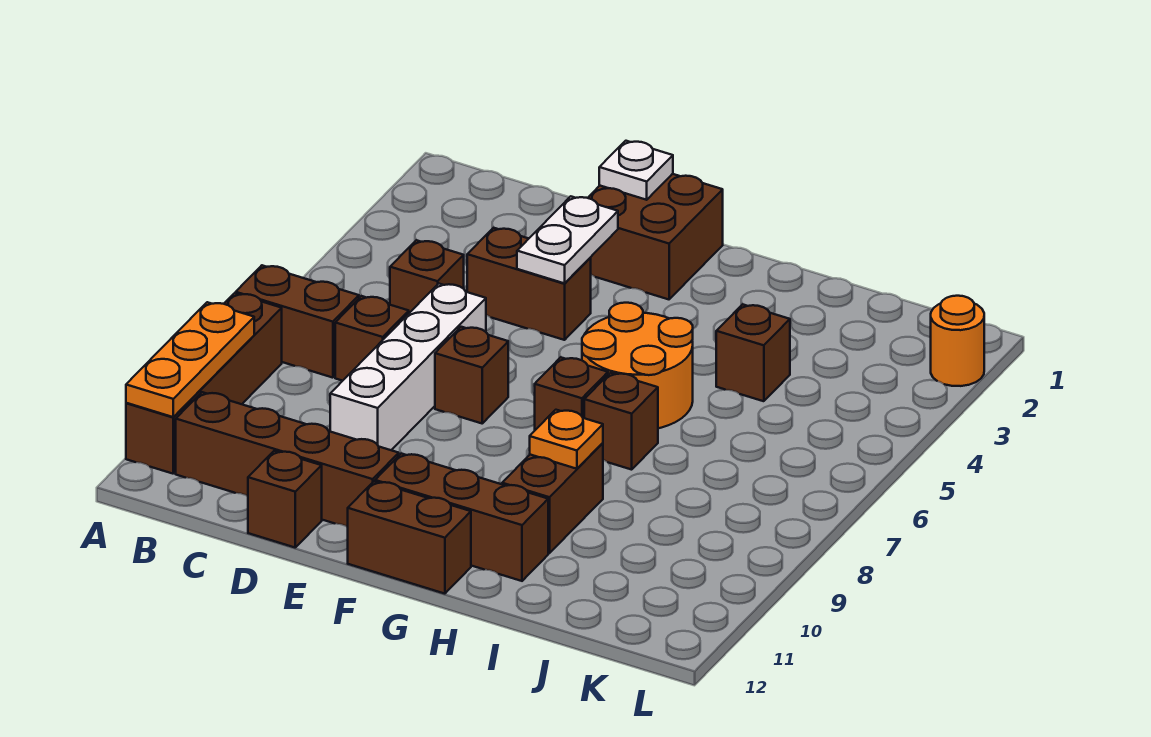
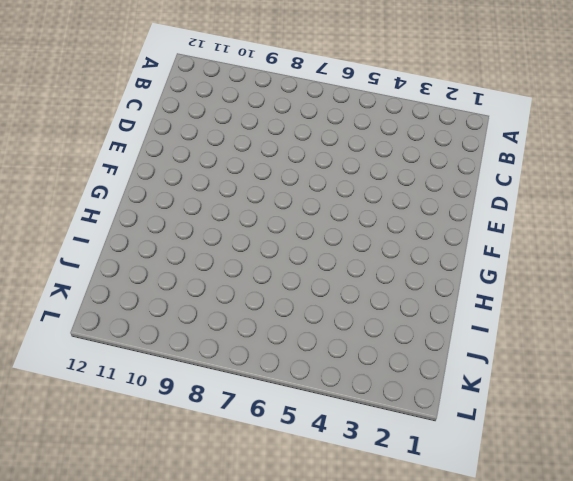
none -> brown brick A7:B7 level 1
none -> brown brick A8:A11 level 1
none -> brown brick B11:E11 level 1

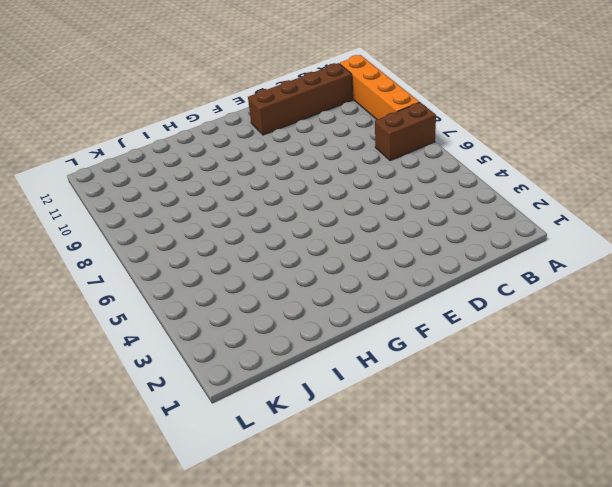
orange brick A8:A11 level 1 -> brown brick A8:A11 level 1
none -> brown brick C5 level 1
none -> brown brick C7 level 1
none -> brown brick D4:E4 level 1

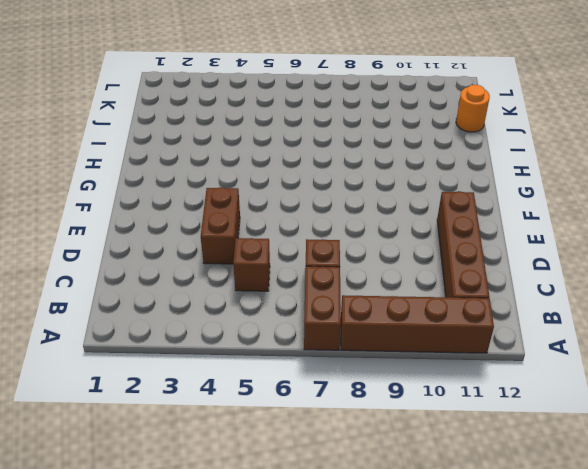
orange round brick J12 level 1 -> orange round brick L2 level 1
none -> white brick D6:D9 level 1
none -> brown brick D12 level 1
none -> brown brick E1:F2 level 1

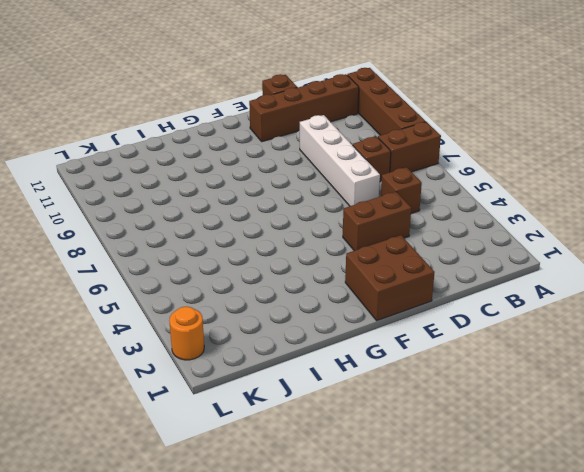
none -> brown brick E7 level 1
none -> brown brick F11:H11 level 1
none -> brown brick F12:G12 level 1

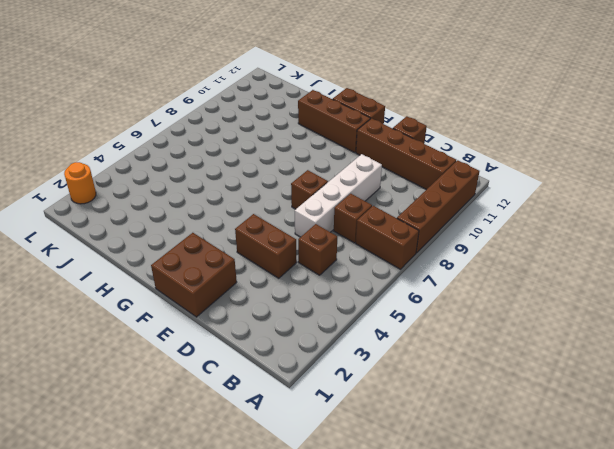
none -> orange round brick G5:H6 level 1
none -> brown brick G7 level 1
none -> brown brick H7 level 1

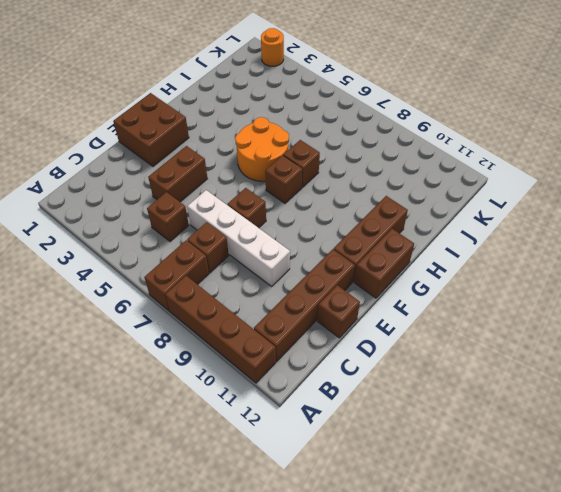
none -> brown brick H9:H10 level 1
none -> brown brick I4 level 1
none -> orange plate A9:A11 level 2

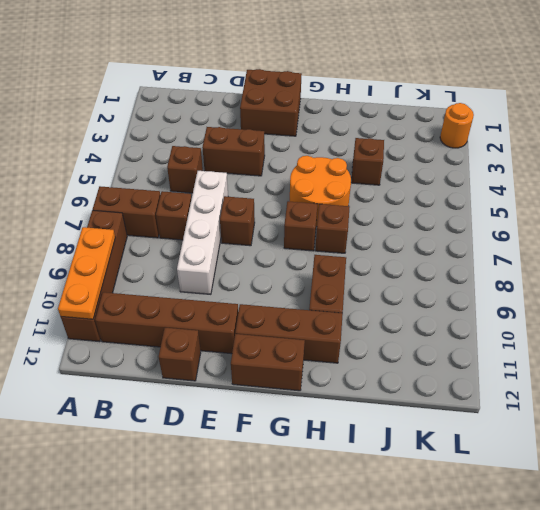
none -> white plate E1 level 2
none -> white plate E3:E4 level 2
none -> orange plate H9 level 2

